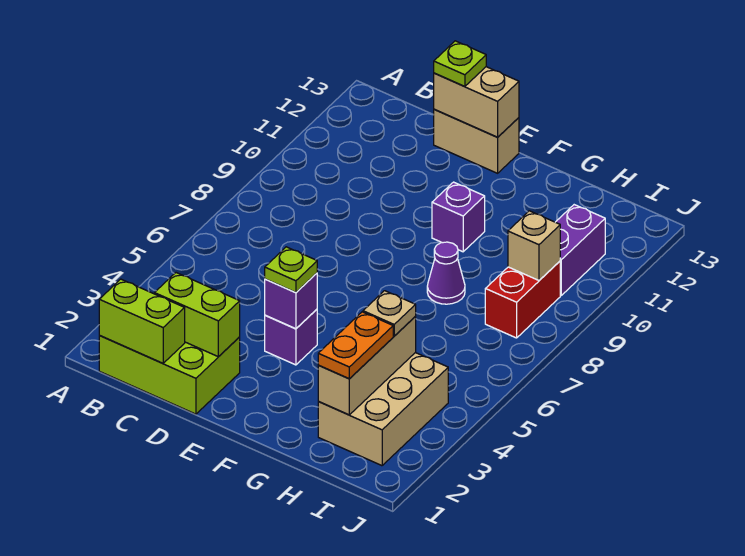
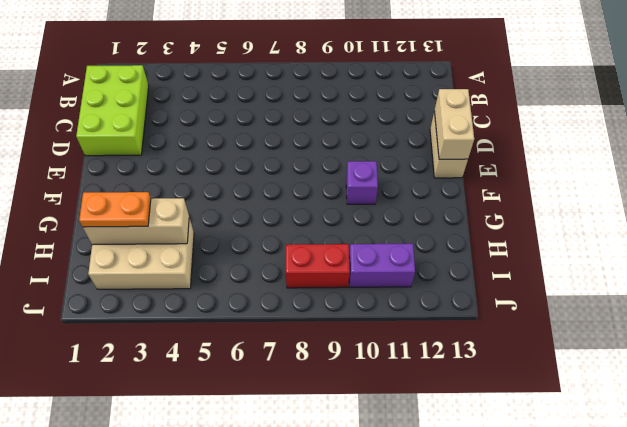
none -> purple brick E4 level 1
none -> purple cone G8 level 1
none -> lime brick B1:C1 level 2

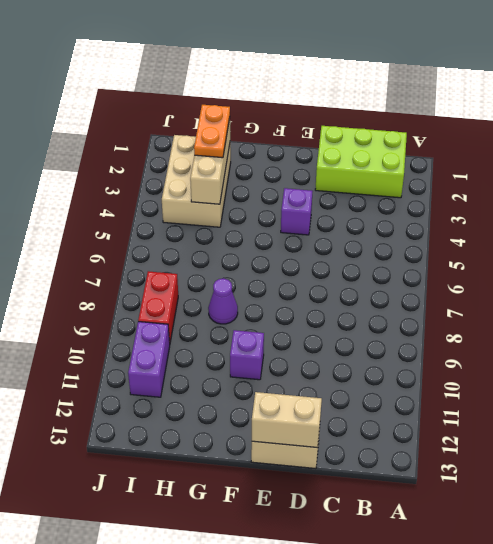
none -> lime brick B1:C1 level 2
none -> lime brick C2:D2 level 2
none -> purple brick E4 level 2

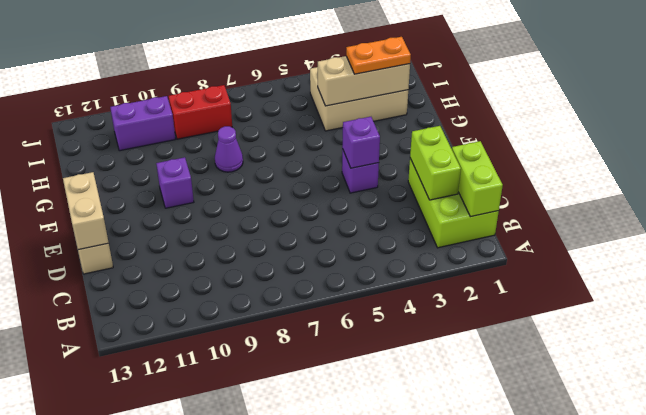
none -> tan brick I9 level 2
none -> lime plate D13 level 3
none -> lime plate E4 level 3

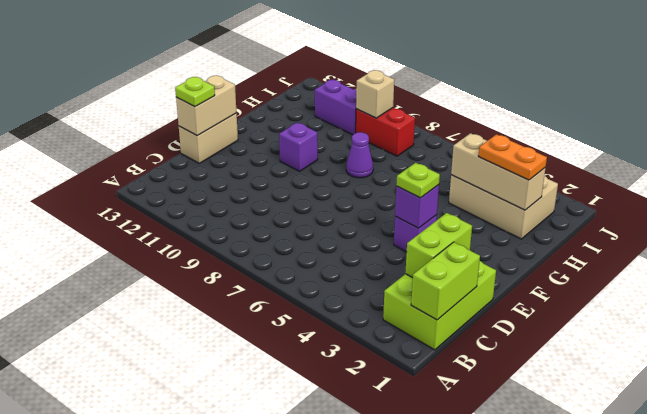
none -> tan plate H4 level 3

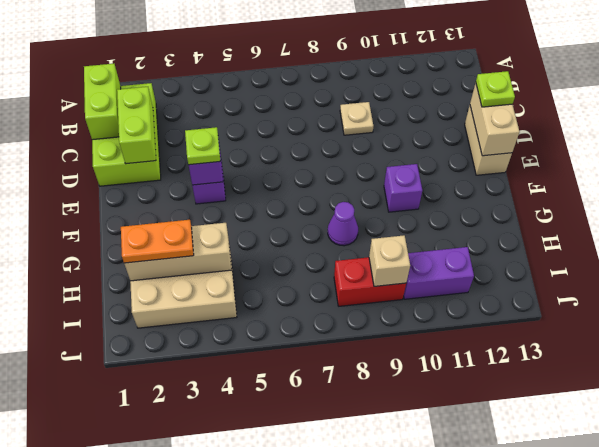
tan plate C9 level 1 -> tan plate H4 level 3

